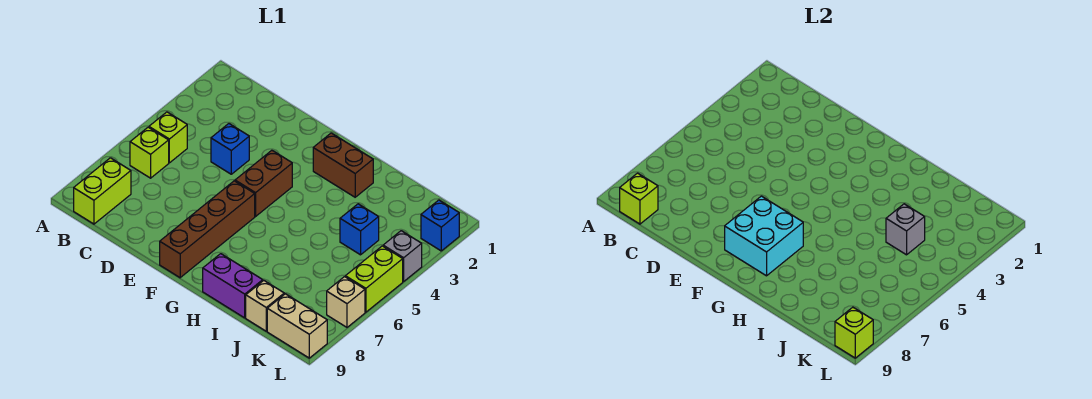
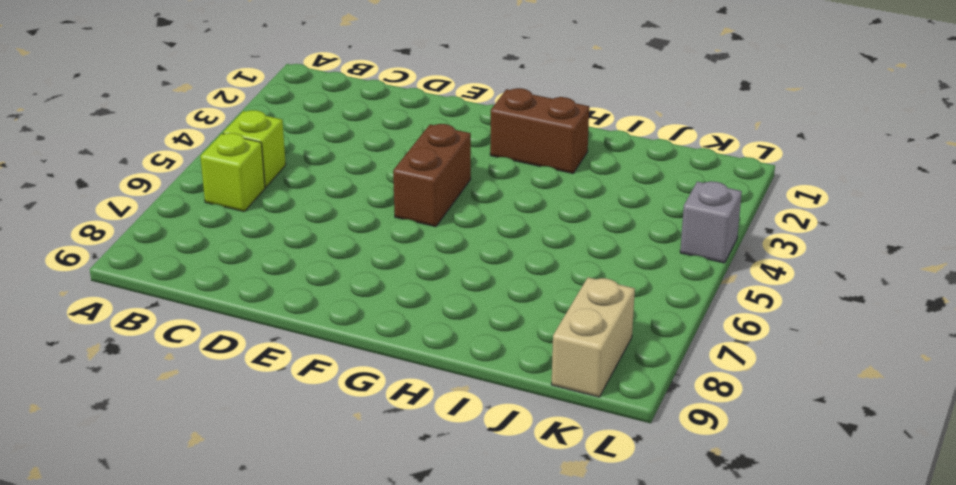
tan brick K8:K9 level 1 -> tan brick K9:L9 level 1
none -> lime brick B8:B9 level 1
none -> blue brick D4 level 1
none -> brown brick F6:F9 level 1

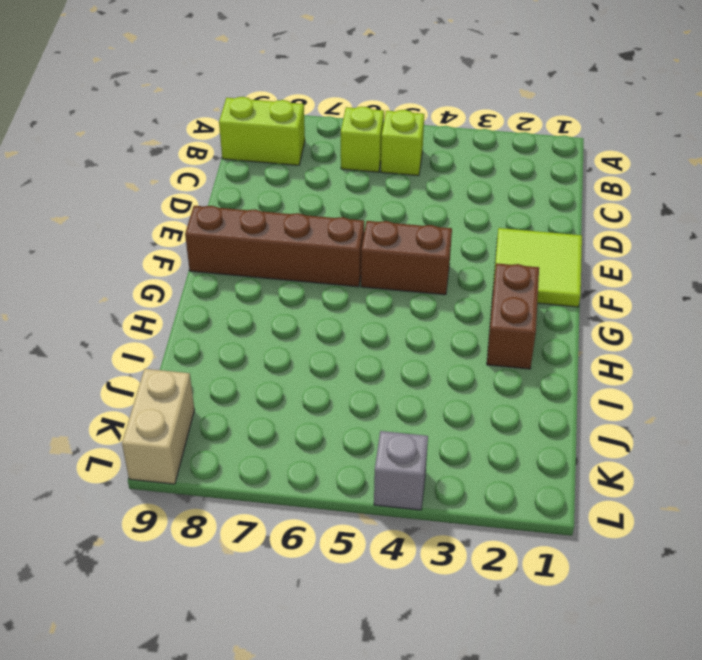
lime tile E1:F2 level 1 -> none
none -> blue brick D4 level 1
none -> purple brick H9:I9 level 1
none -> blue brick J4 level 1

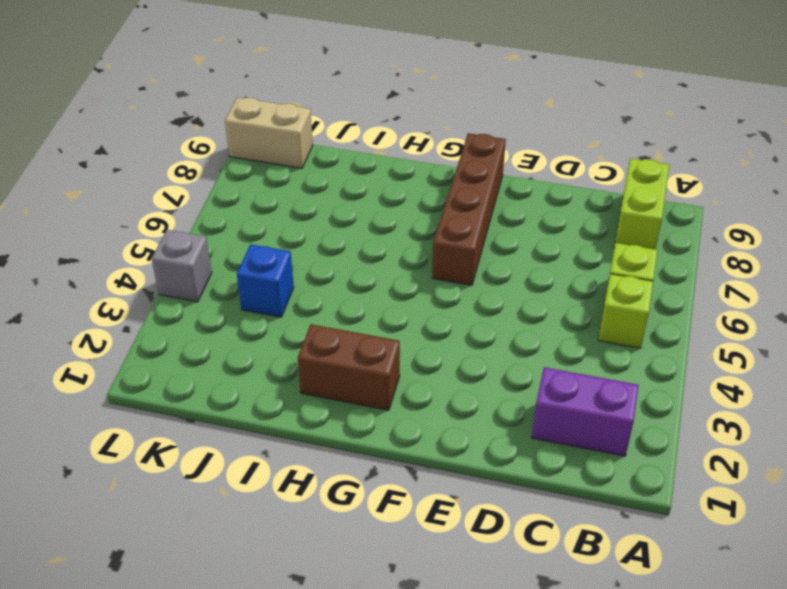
purple brick B2:C2 level 1 -> purple brick H9:I9 level 1
none -> blue brick D4 level 1
none -> brown brick F4:F5 level 1
none -> tan brick J9 level 1

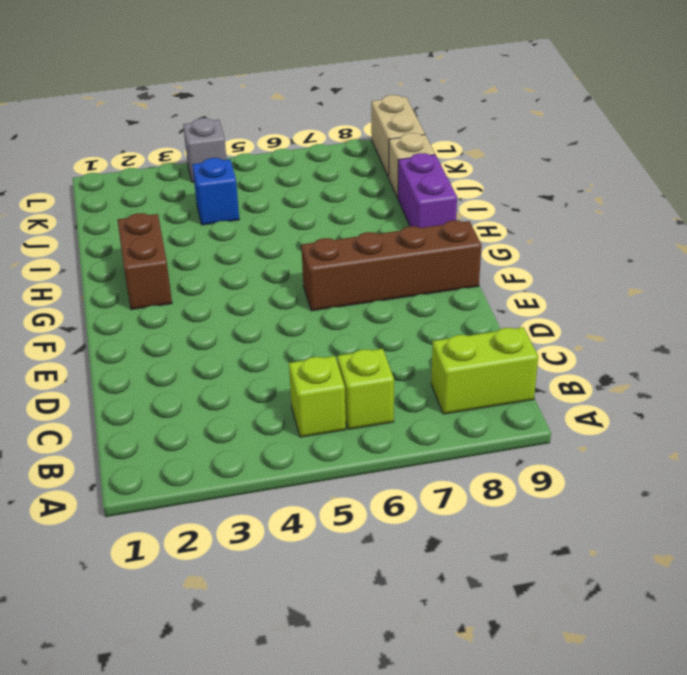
none -> blue brick D4 level 1
none -> brown brick F4:F5 level 1
none -> blue brick L2 level 1

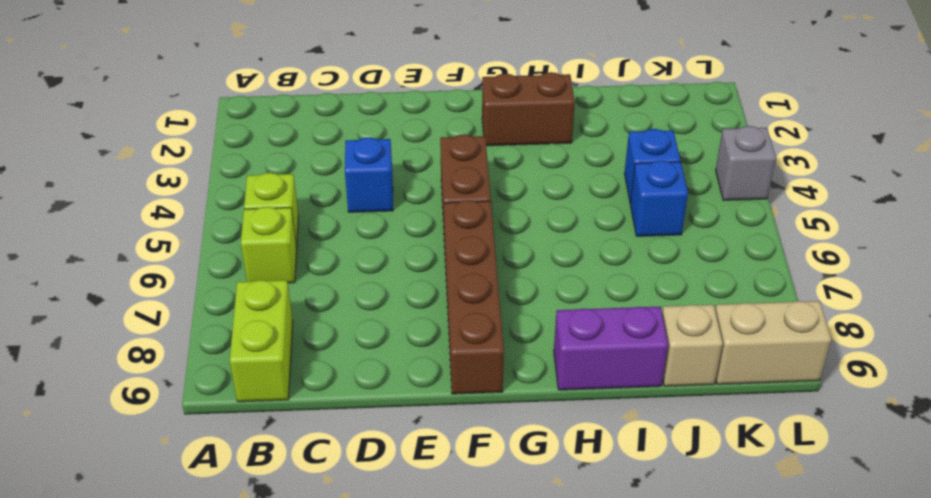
blue brick J5 level 1 -> blue brick L2 level 1
none -> lime brick L5:L6 level 1
none -> tan brick L7 level 1
none -> lime brick B9 level 2

